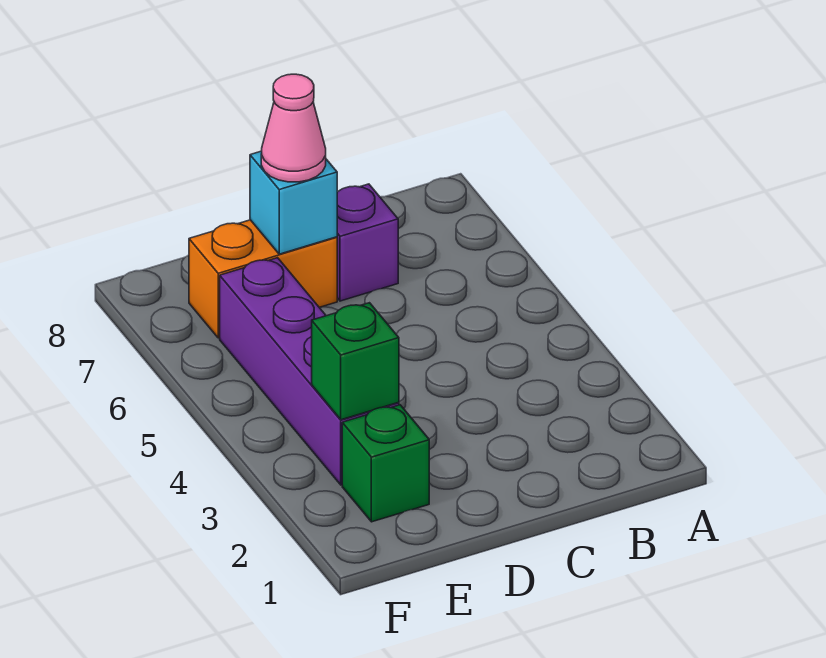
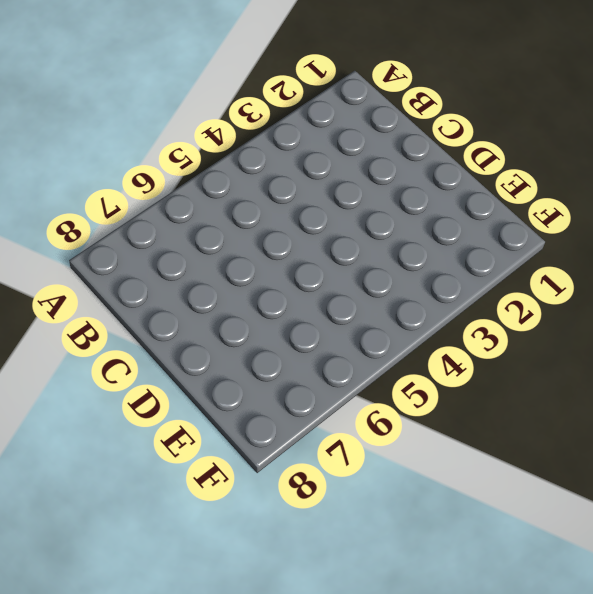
none -> purple brick C7 level 1
none -> orange brick D7:E7 level 1

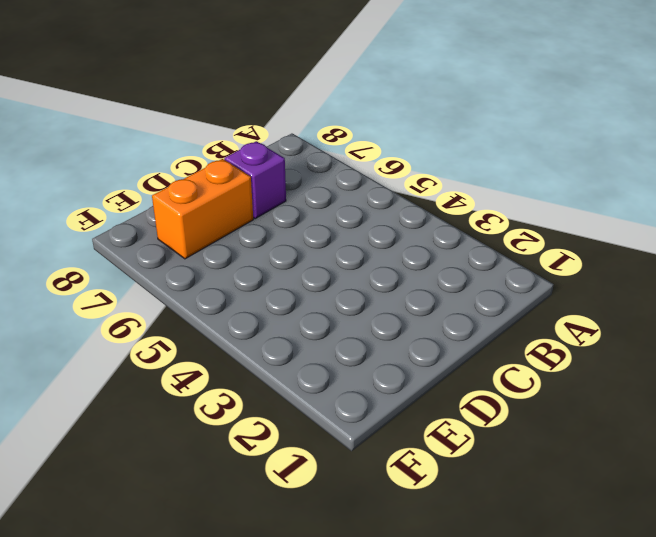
none -> green brick E2 level 1
none -> purple brick E3:E6 level 1

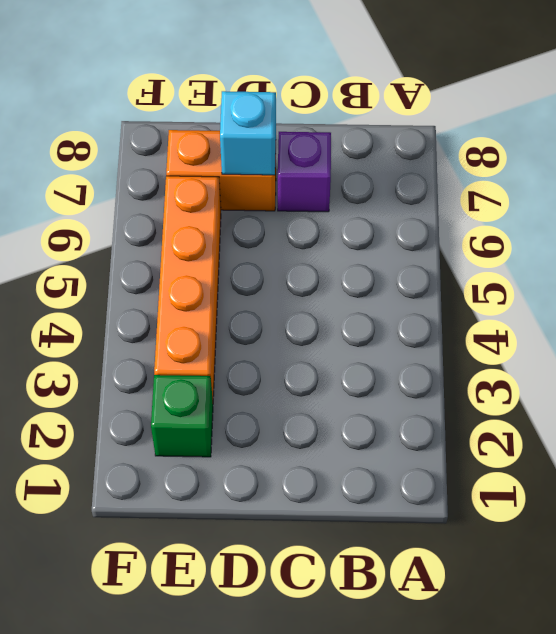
orange brick E3:E6 level 1 -> purple brick E3:E6 level 1
none -> green brick E3 level 2
none -> pink cone D7 level 3

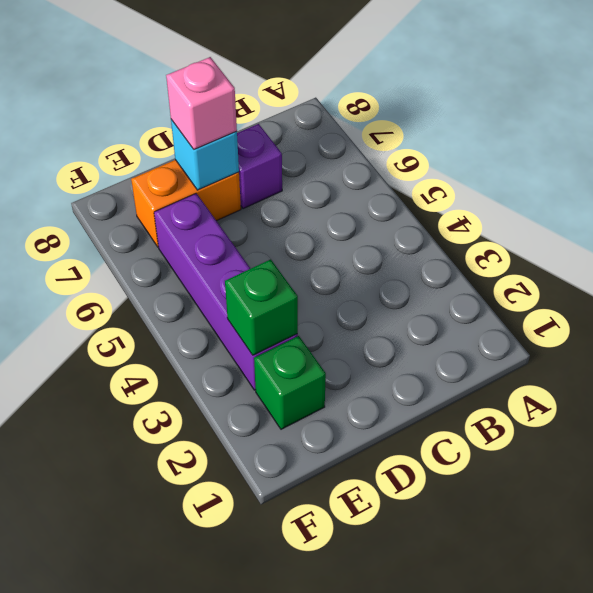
pink brick D7 level 3 -> pink cone D7 level 3

